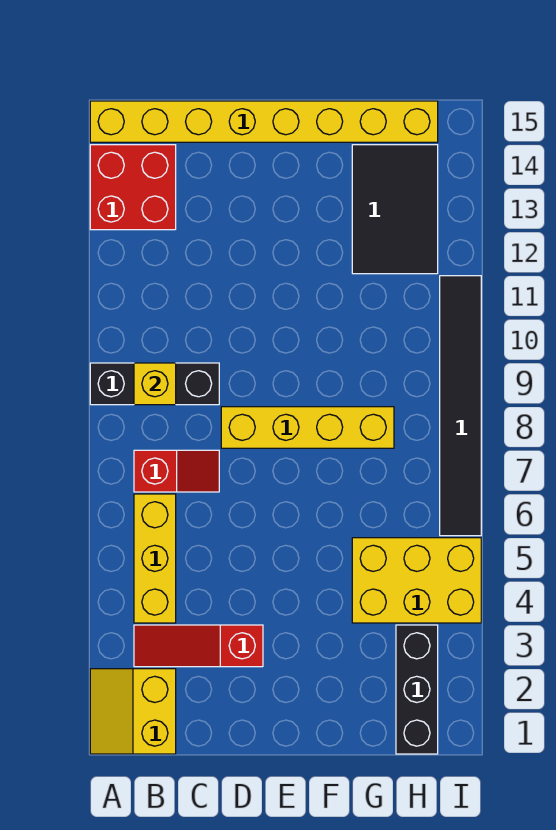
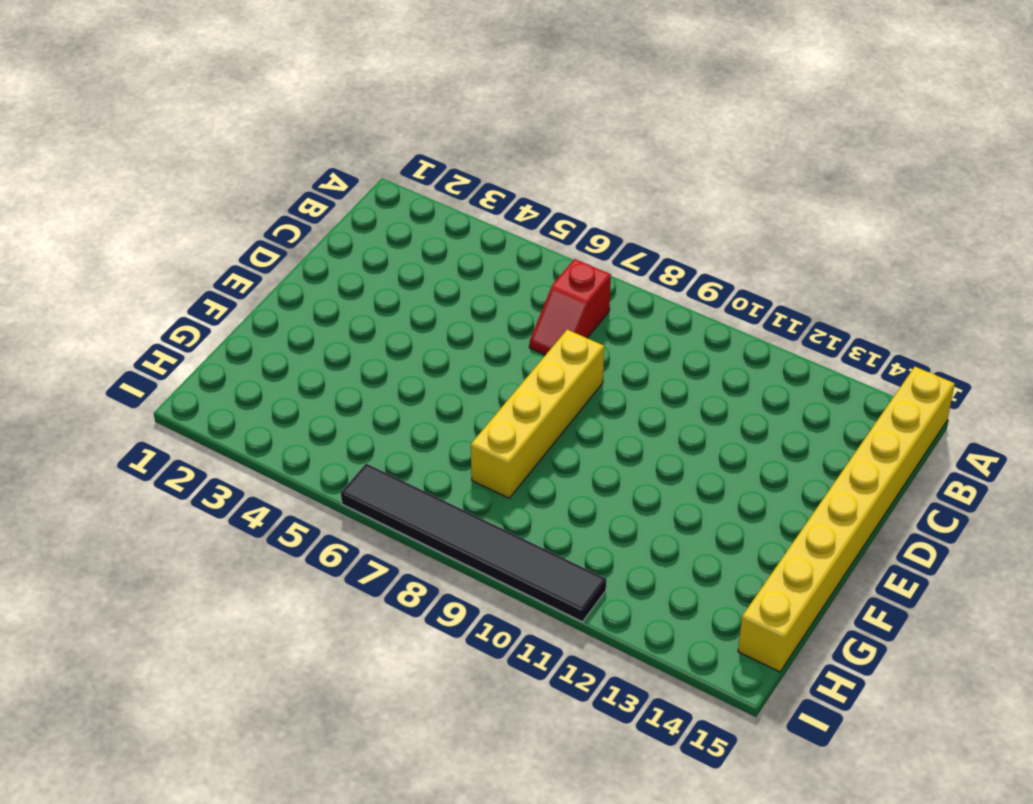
none -> yellow slope A1:B2 level 1 top B
none -> black brick A9:C9 level 1
none -> red brick A13:B14 level 1

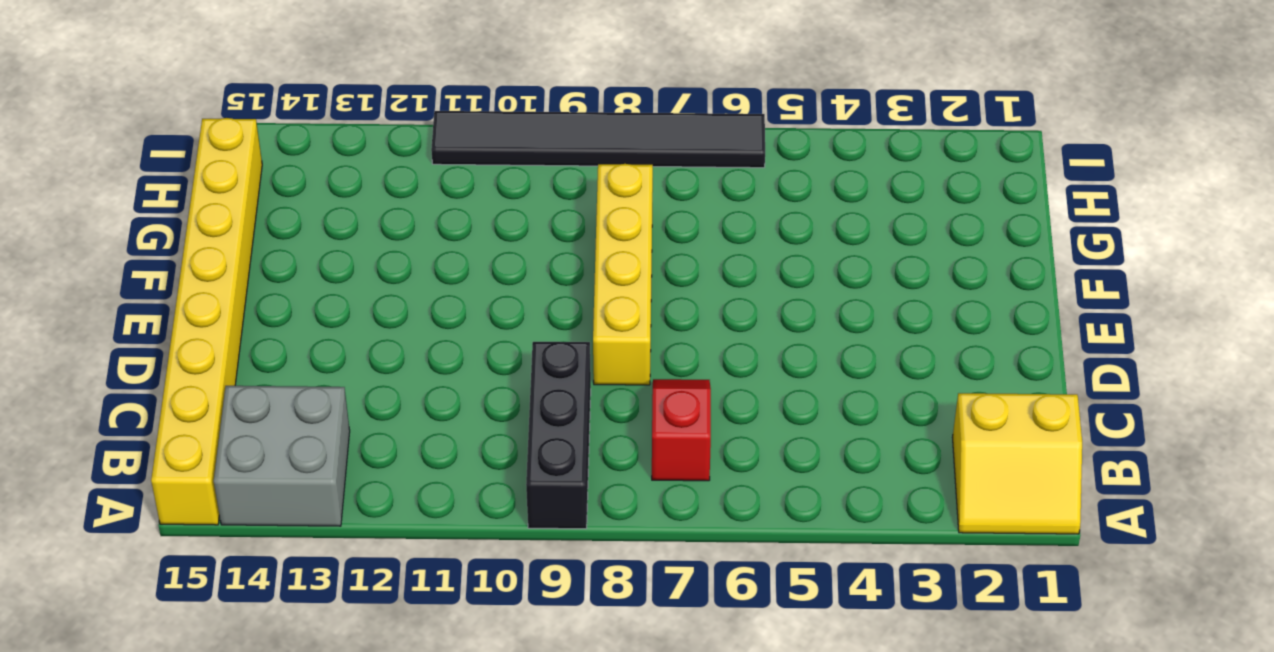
grey brick A13:B14 level 1 -> red brick A13:B14 level 1
none -> red slope B3:D3 level 1 top D
none -> yellow brick B4:B6 level 1
none -> yellow brick G4:I5 level 1

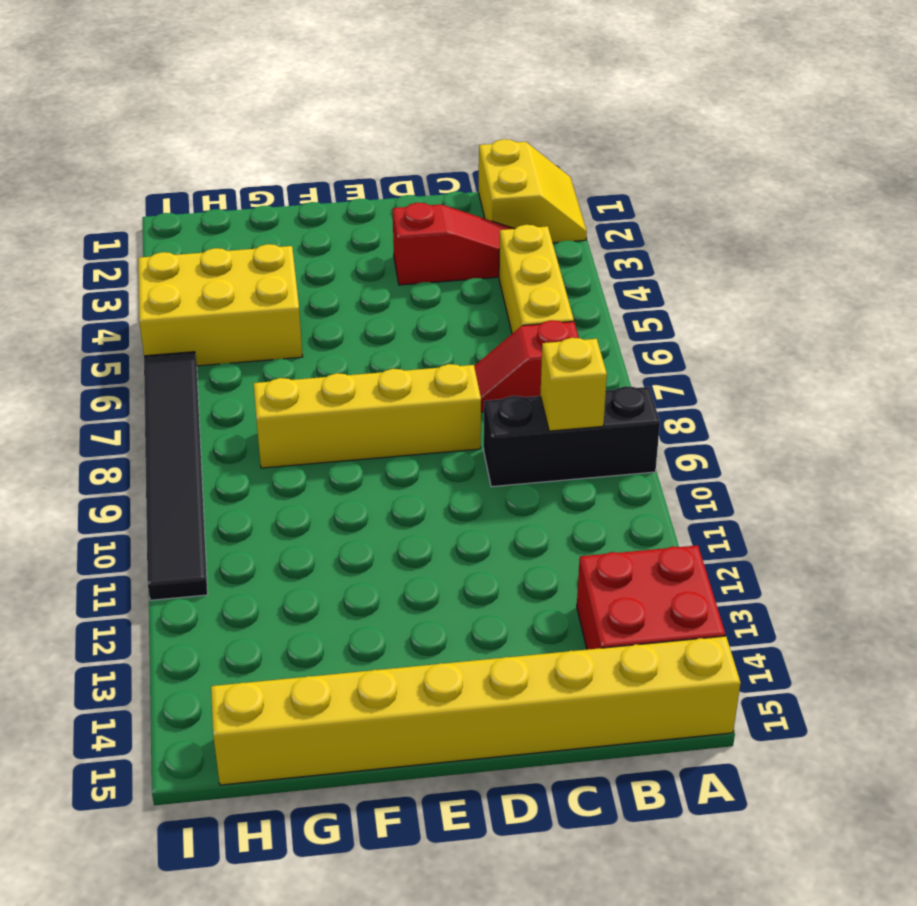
none -> black tile G12:H14 level 1
none -> black brick H1:H3 level 1

